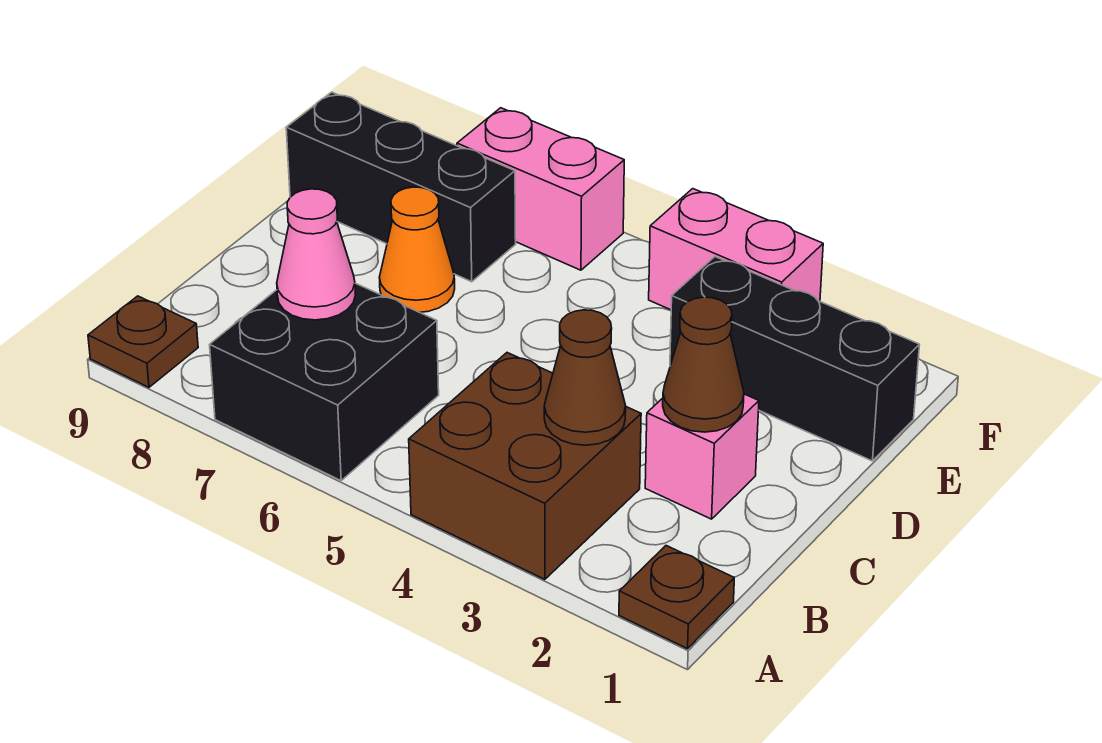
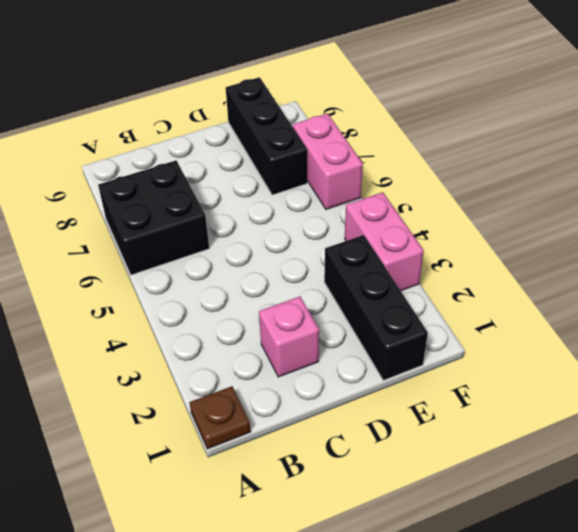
none -> brown brick A3:B4 level 1
none -> brown plate A9 level 1
none -> orange cone D7 level 1

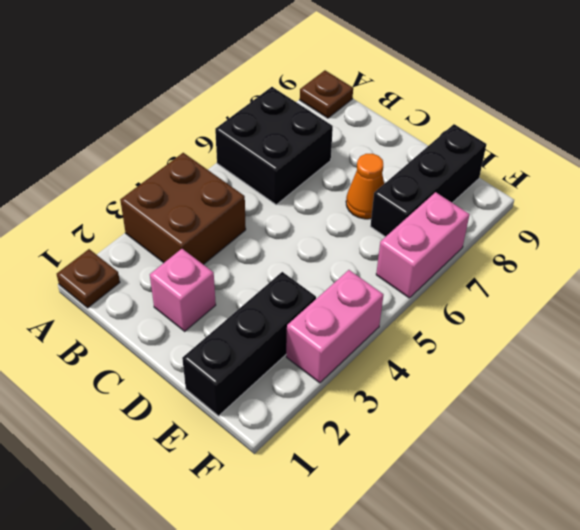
none -> brown cone B3 level 2
none -> pink cone B7 level 2
none -> brown cone C2 level 2

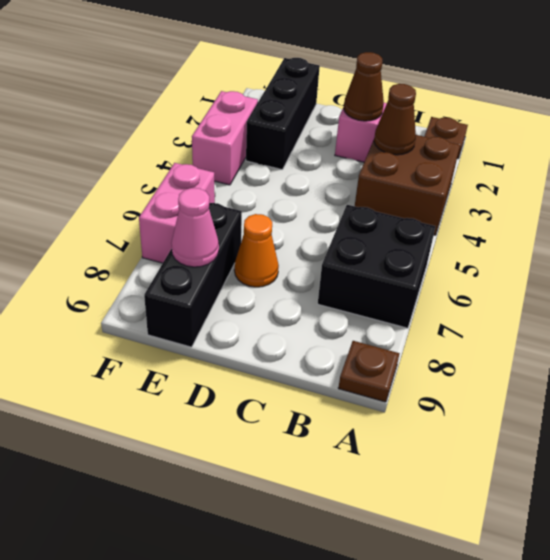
pink cone E8 level 2 -> pink cone B7 level 2

